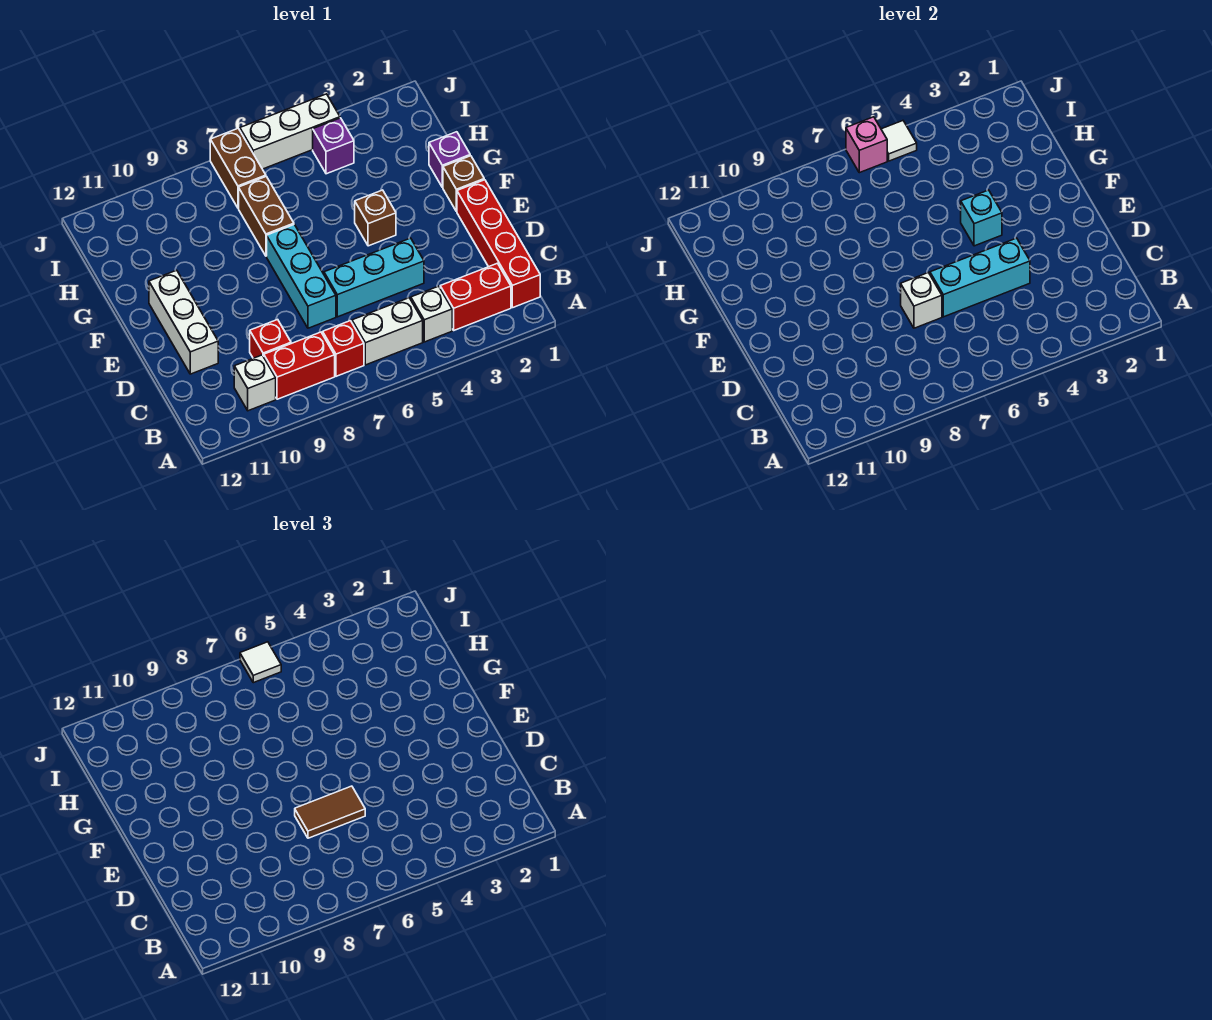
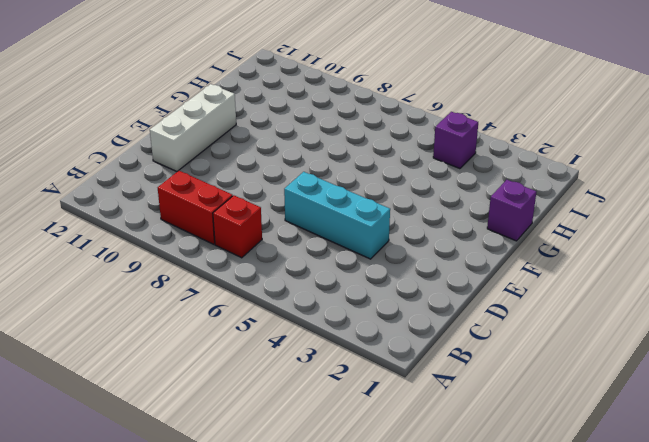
none -> red brick B1:E1 level 1
none -> red brick B2:B3 level 1
none -> white brick B4 level 1

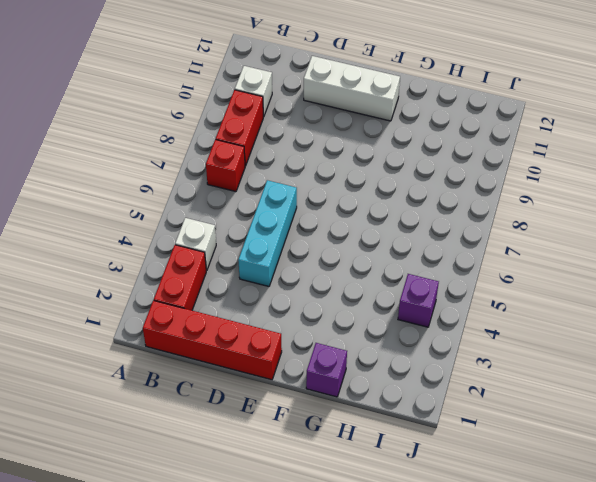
none -> white brick B5:B6 level 1
none -> red brick C9 level 1
none -> cyan brick D7:F7 level 1

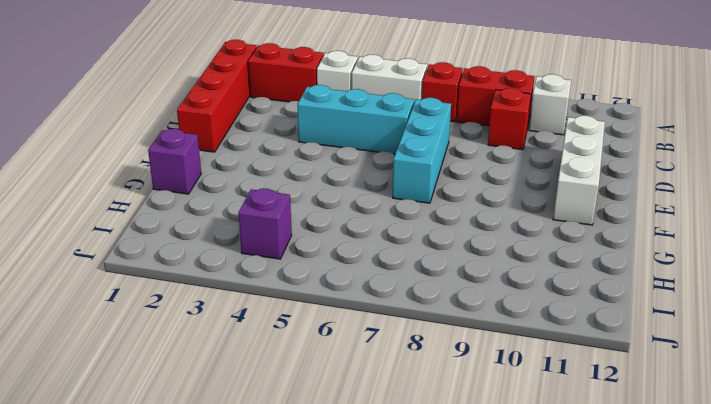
none -> brown brick F1 level 1
none -> brown brick F4 level 1
none -> brown brick G7:H7 level 1

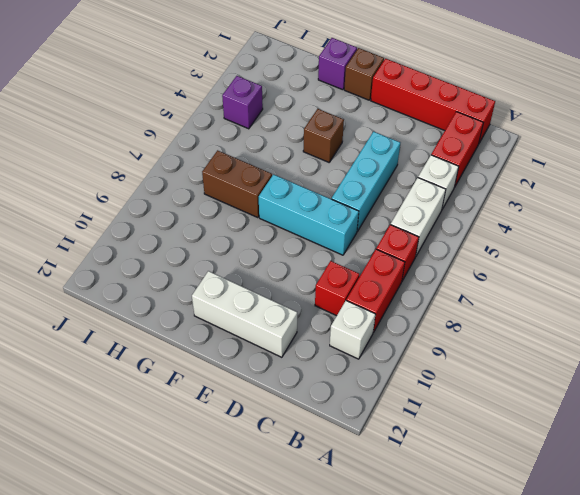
none -> brown brick I7:J7 level 1
none -> white brick J4:J6 level 1
none -> cyan brick D4:D6 level 2

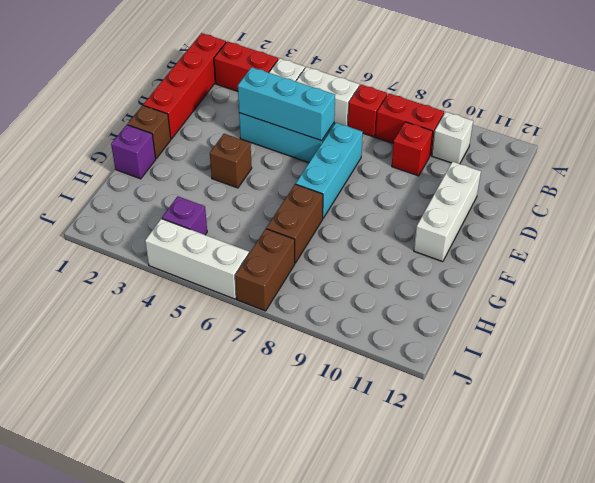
none -> white brick D7 level 2
none -> cyan brick F4 level 2
none -> white tile J5 level 2

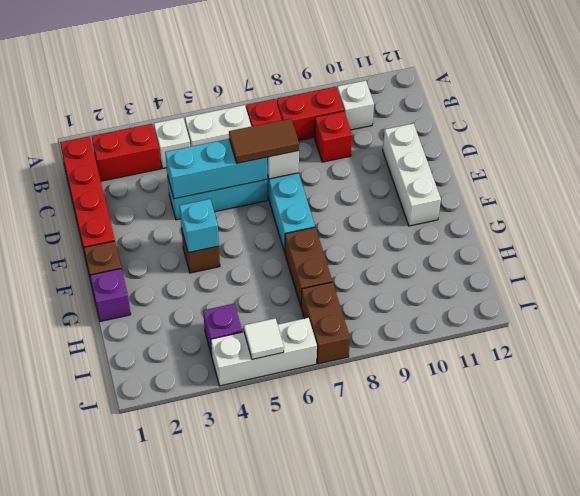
none -> pink brick J6 level 2
none -> white tile J6 level 3

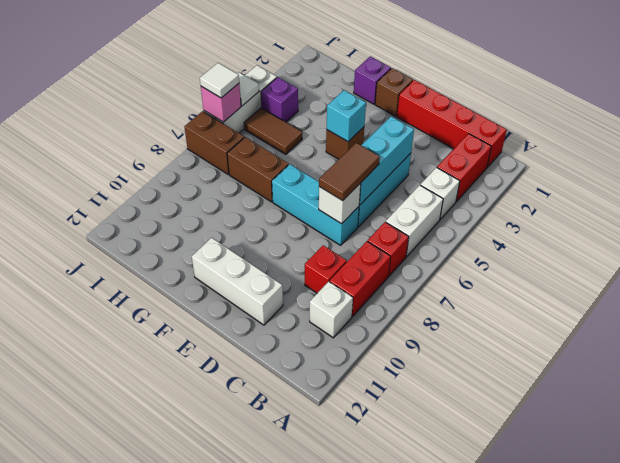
brown tile H5:I5 level 1 -> none

